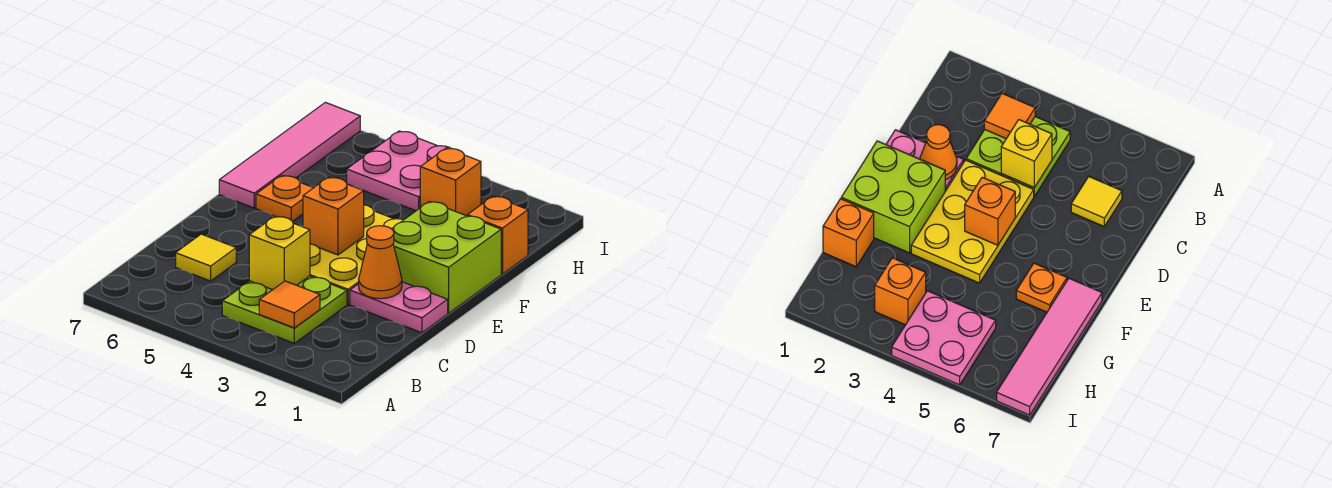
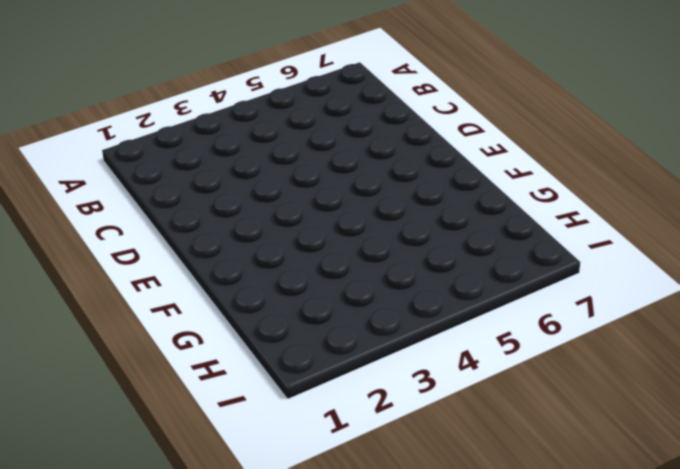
none -> lime plate B3:C4 level 1
none -> yellow tile C6 level 1
none -> pink plate D1:D2 level 1

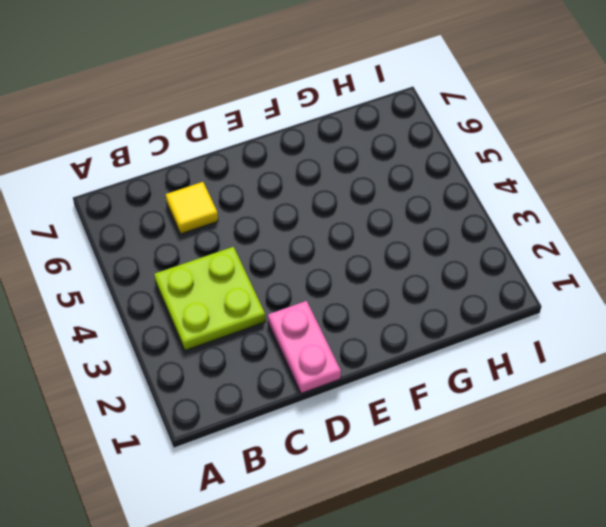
none -> yellow plate D3:F4 level 1
none -> lime brick E1:F2 level 1
none -> orange plate F6 level 1

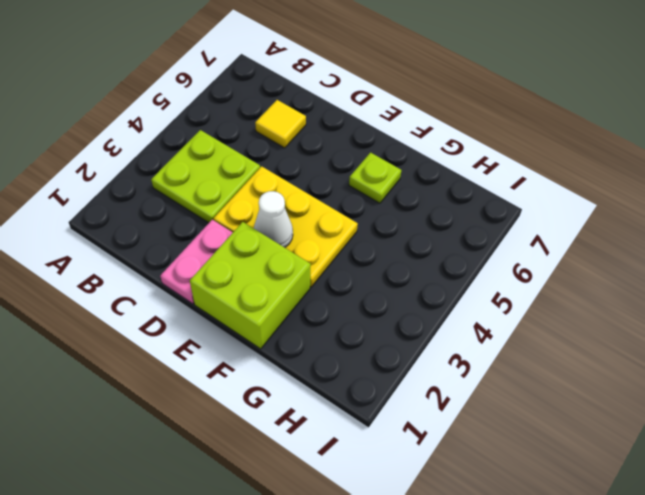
white cone E3 level 2 -> none
lime plate F6 level 1 -> orange plate F6 level 1
none -> pink tile F7:I7 level 1
none -> orange brick G1 level 1
none -> orange brick H3 level 1

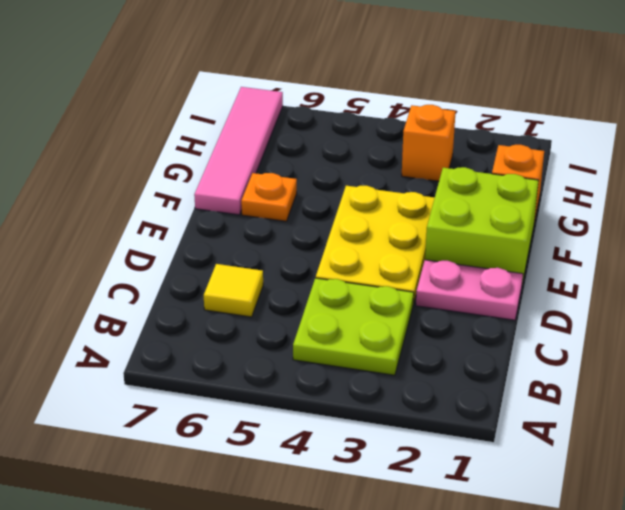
none -> pink plate H4:I5 level 1
none -> orange tile B3 level 2
none -> yellow brick C4 level 2

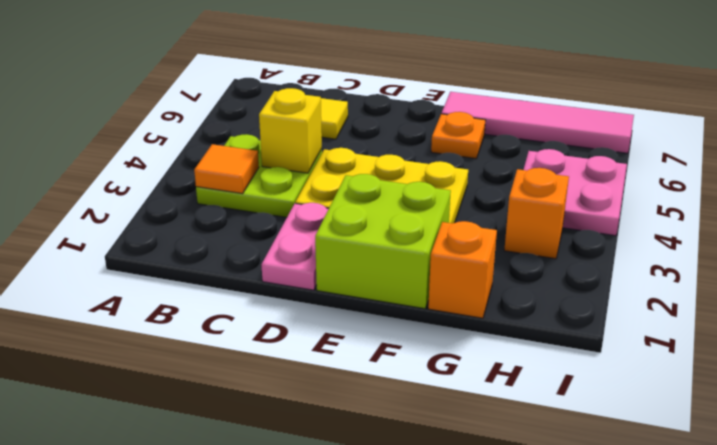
none -> orange cone D2 level 2
none -> orange brick E4 level 2

